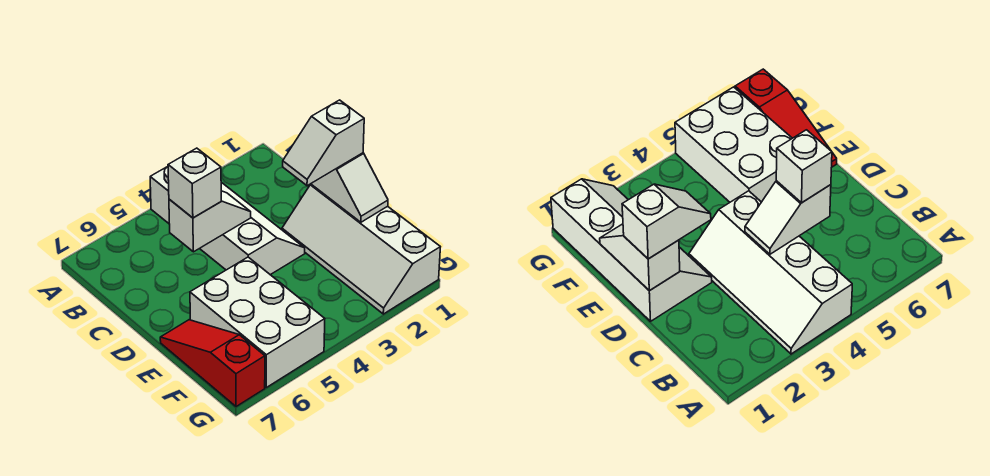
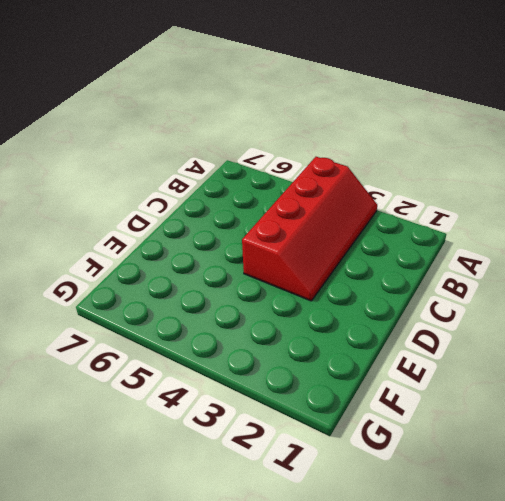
red slope A3:D4 level 1 top 4 -> white slope A3:D4 level 1 top 4
none -> white slope D1:G2 level 1 top 1
none -> white brick E5:G6 level 1

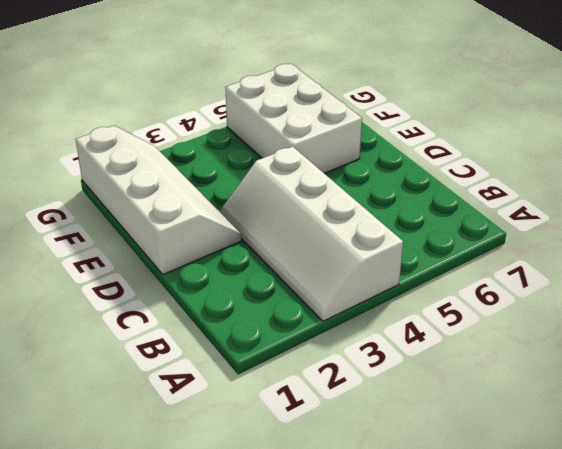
none -> red slope E7:G7 level 1 top G
none -> white slope C4:C5 level 2 top 5

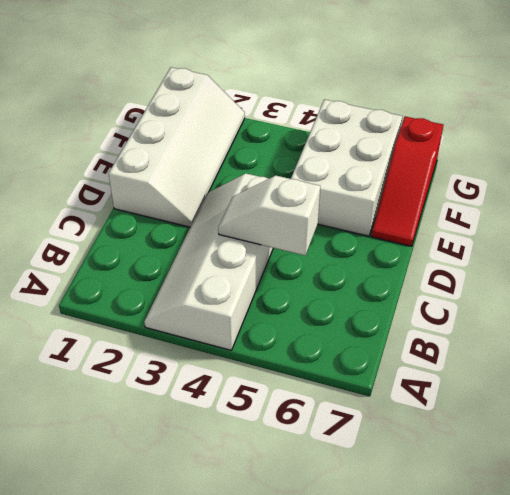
none -> white slope D1:E1 level 2 top D
none -> white brick C5 level 3

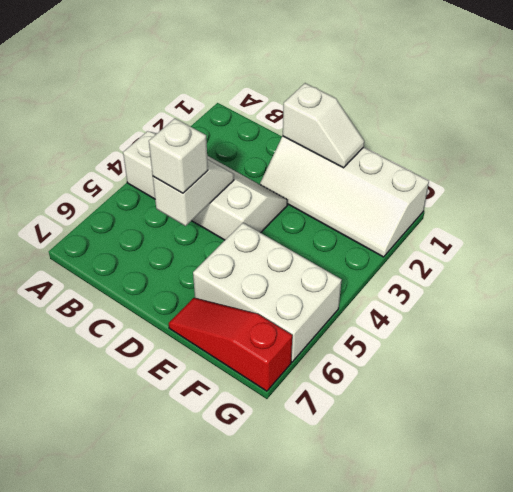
none -> white slope D1:D2 level 3 top 1

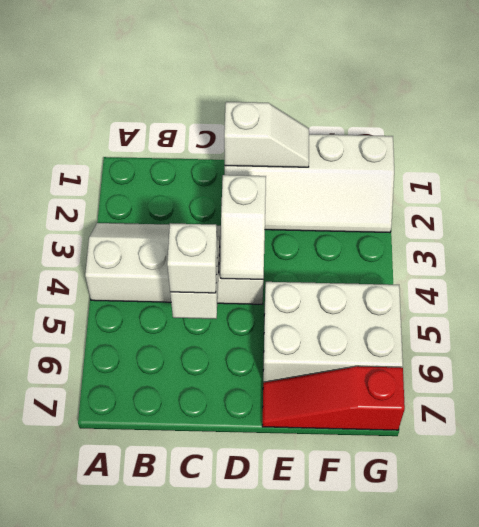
white slope D3:D4 level 2 top 3 -> white slope D1:D2 level 3 top 1

